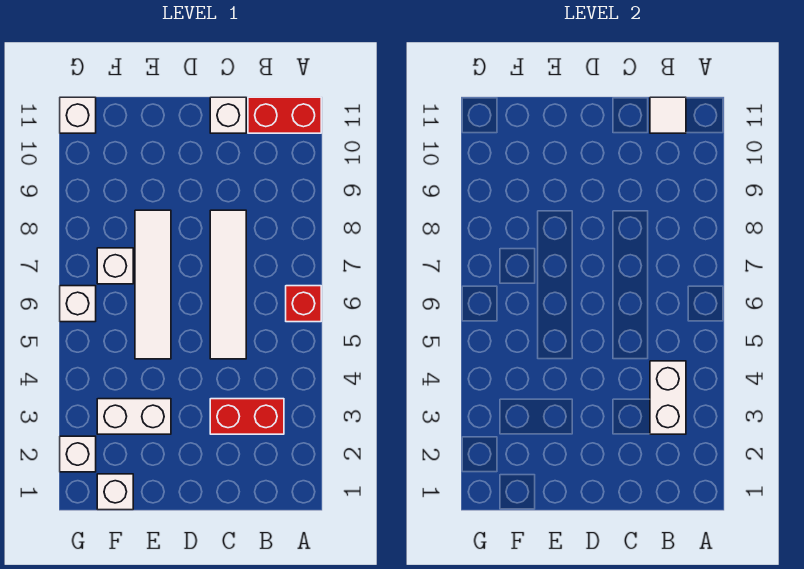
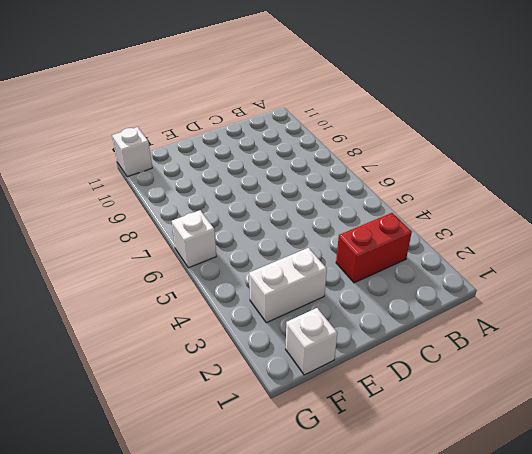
none -> red brick A6 level 1
none -> red brick A11:B11 level 1
none -> white tile C5:C8 level 1

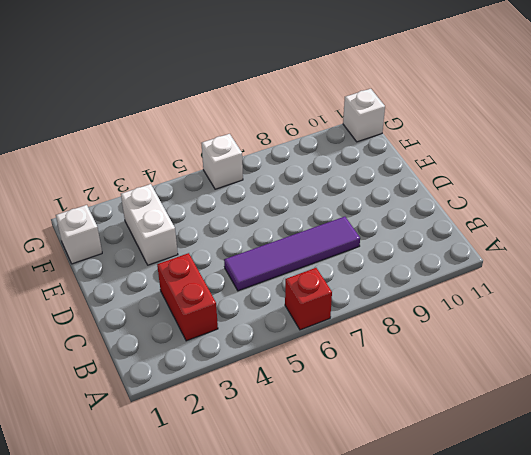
purple tile C5:C8 level 1 -> white tile C5:C8 level 1
none -> red brick A11:B11 level 1
none -> white brick C11 level 1
none -> white tile E5:E8 level 1

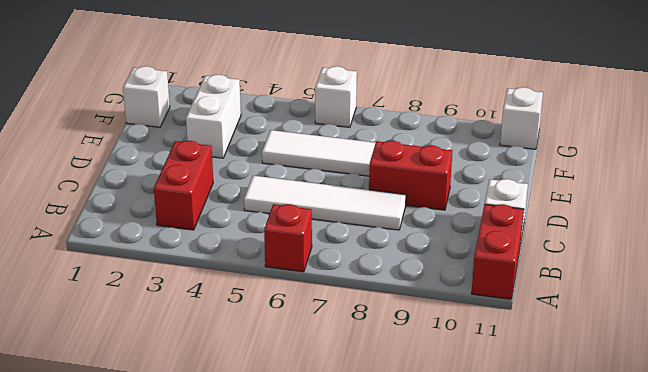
red brick D8:D9 level 1 -> none
none -> white brick F7 level 1
none -> white brick G2 level 1
none -> white brick B3:B4 level 2

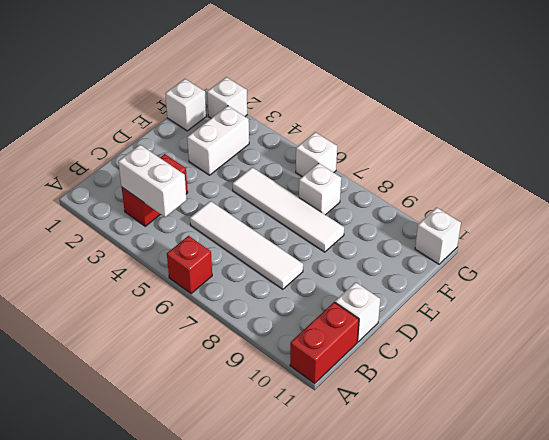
none -> white tile B11 level 2

